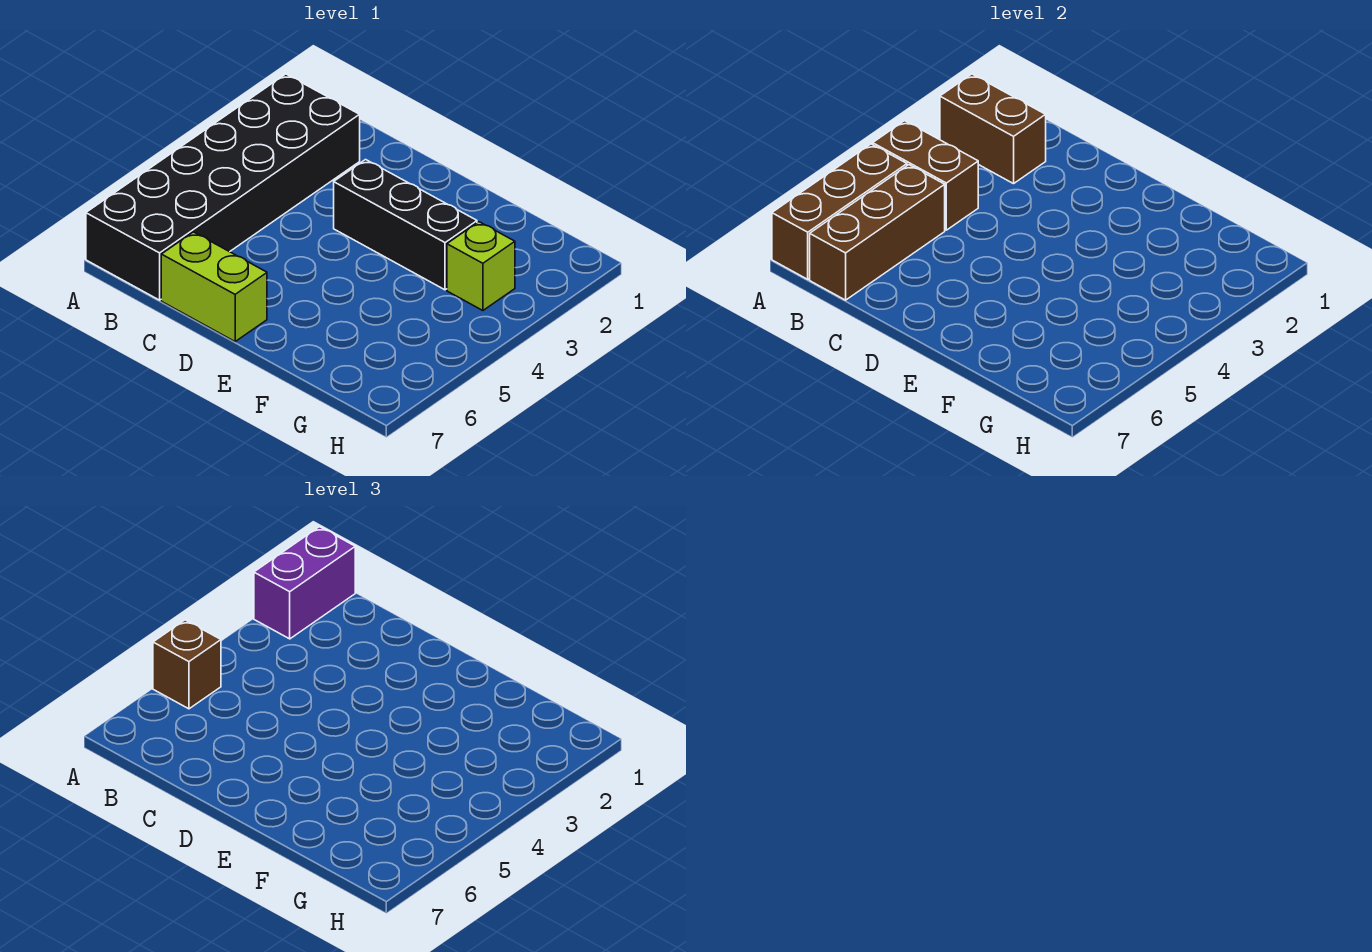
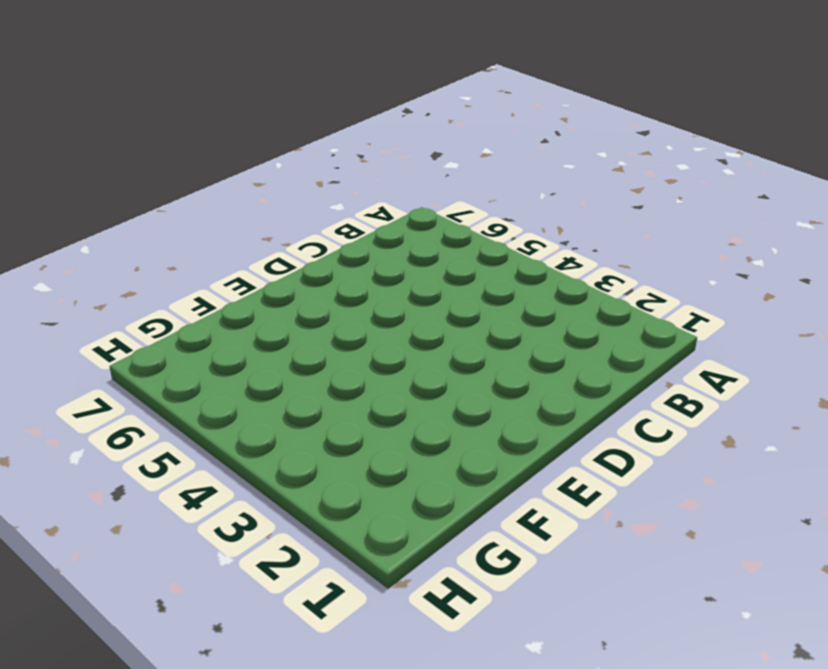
none -> black brick A2:B7 level 1
none -> lime brick C7:D7 level 1

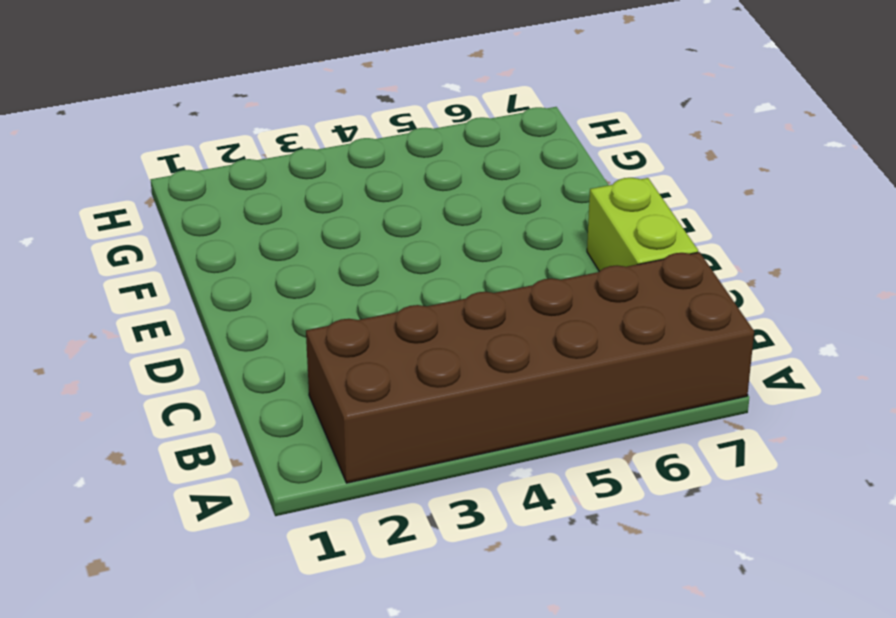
brown brick A2:B7 level 1 -> black brick A2:B7 level 1
none -> black brick D3:F3 level 1
none -> lime brick G3 level 1

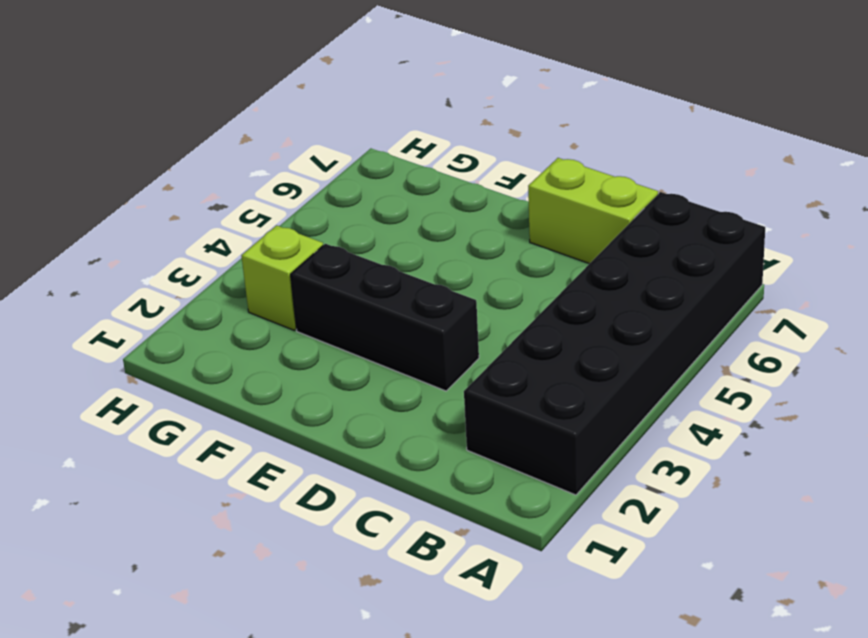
none -> brown brick A2:B2 level 2
none -> brown brick A4:B4 level 2

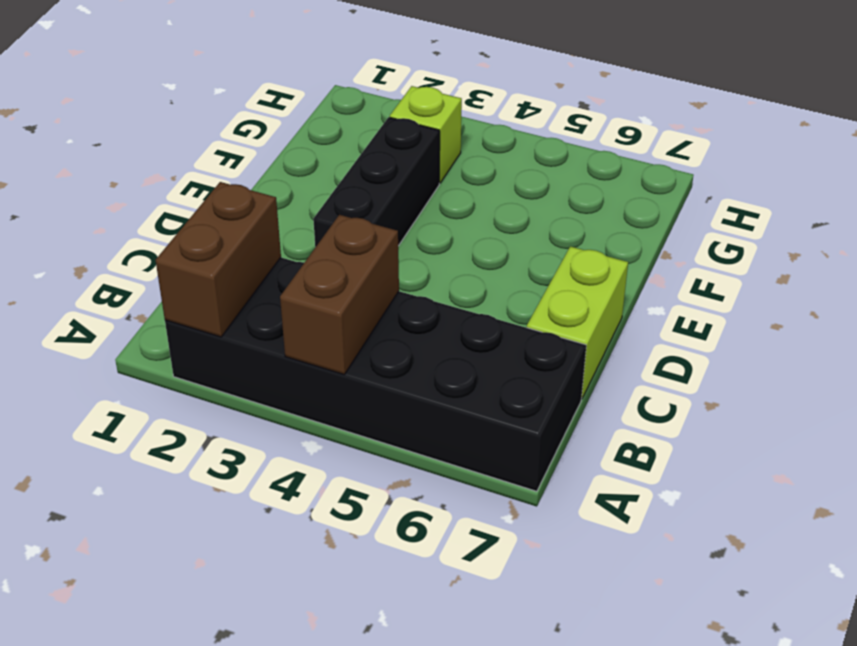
none -> brown brick A5:A7 level 2
none -> brown brick B5:B7 level 2

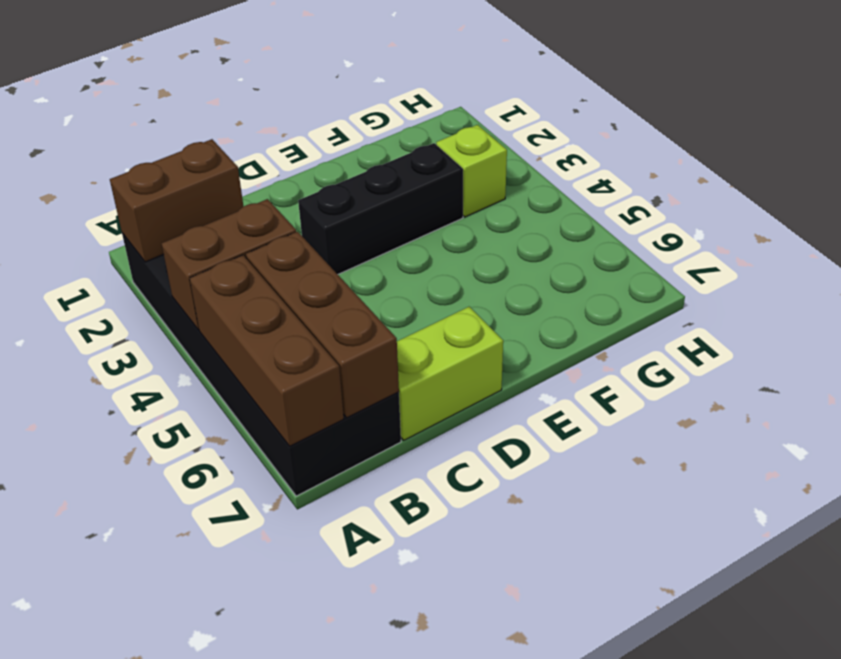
none -> purple brick A1:A2 level 3
none -> brown brick A5 level 3

